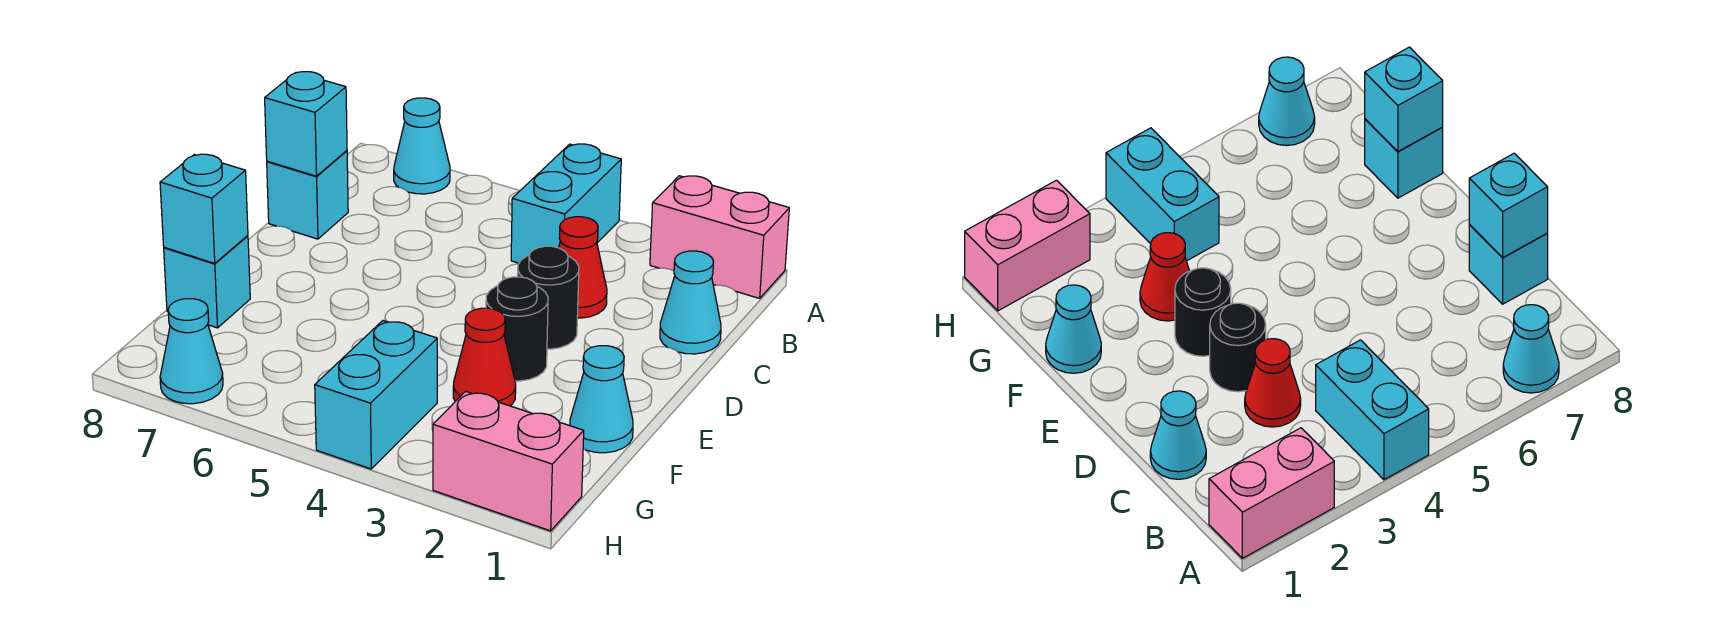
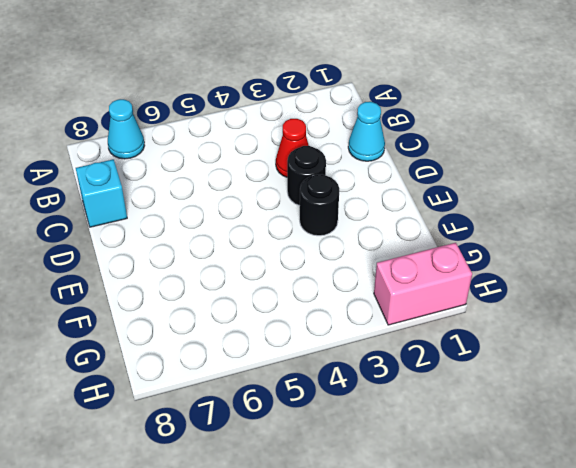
none -> pink brick A1:A2 level 1
none -> cyan brick A4:B4 level 1
none -> cyan cone F1 level 1

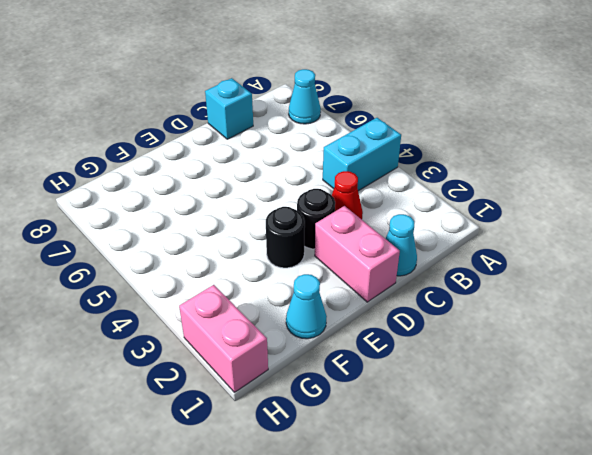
pink brick D1:D2 level 1 -> pink brick A1:A2 level 1
none -> red cone F3 level 1
none -> cyan brick F8 level 1
none -> cyan brick G4:H4 level 1

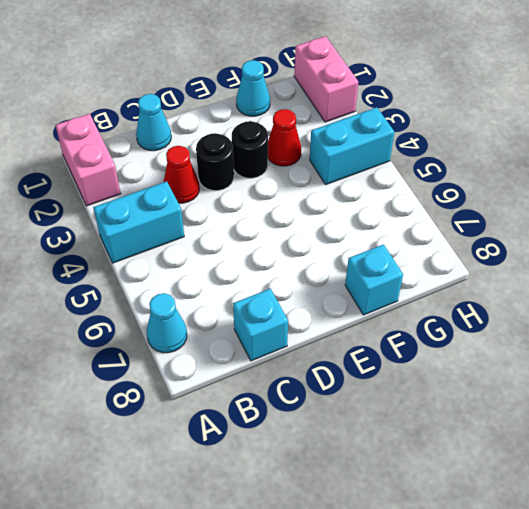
none -> cyan cone H7 level 1
none -> cyan brick C8 level 2
none -> cyan brick F8 level 2

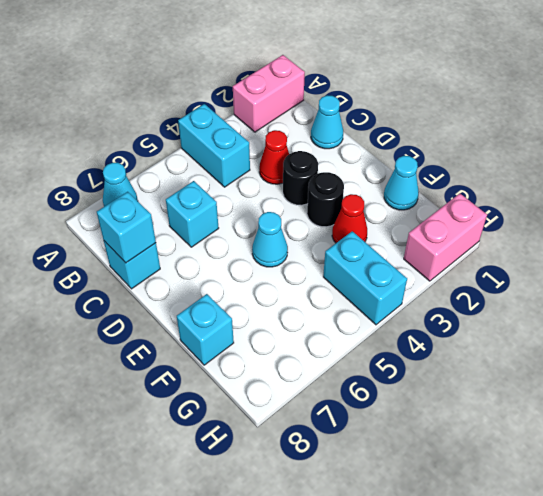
cyan brick C6 level 1 -> cyan brick F8 level 2
cyan cone E5 level 1 -> cyan cone H7 level 1

